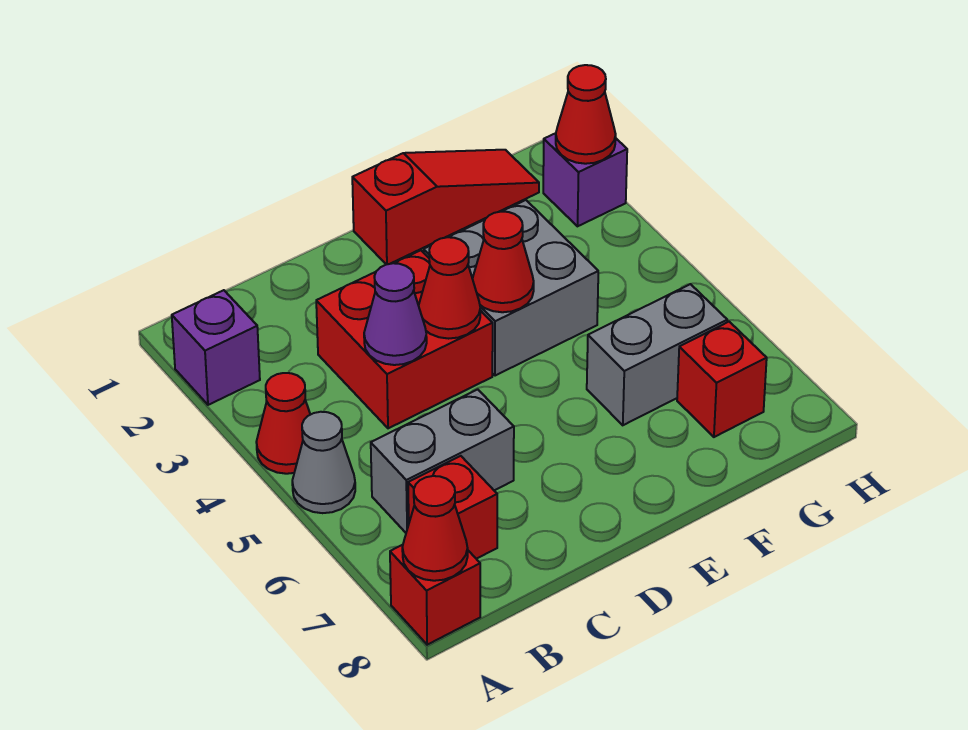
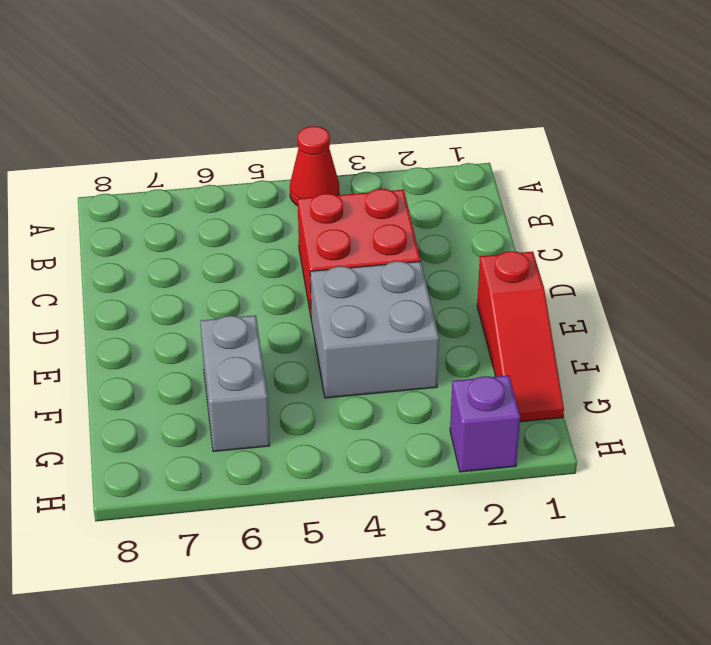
none -> purple brick A2 level 1
none -> grey cone A5 level 1
none -> red brick A8 level 1

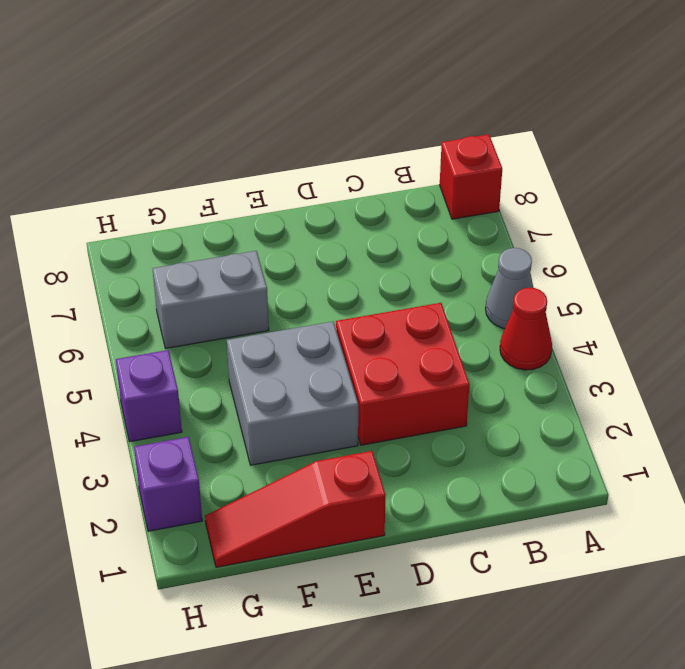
purple brick H4 level 1 -> purple brick A2 level 1
none -> grey brick B6:C6 level 1
none -> red brick B7 level 1
none -> red brick G7 level 1

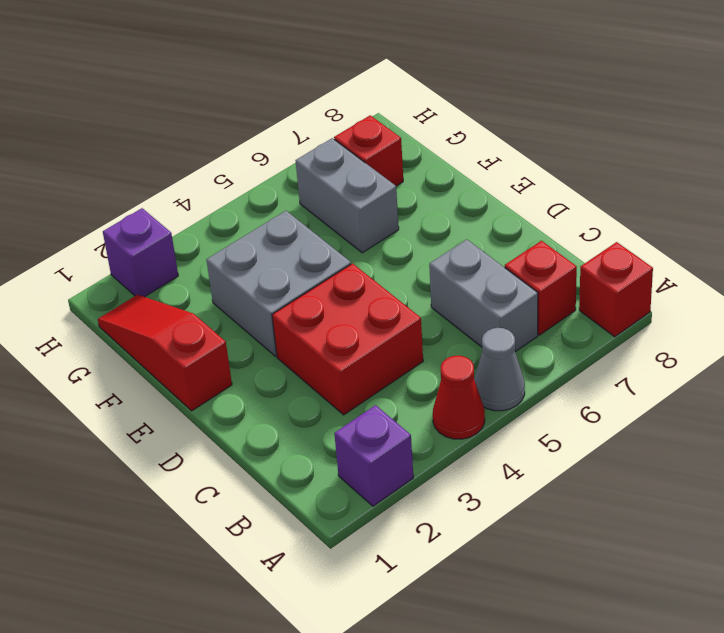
none -> red cone A8 level 2
none -> purple cone C4 level 2
none -> red cone D4 level 2

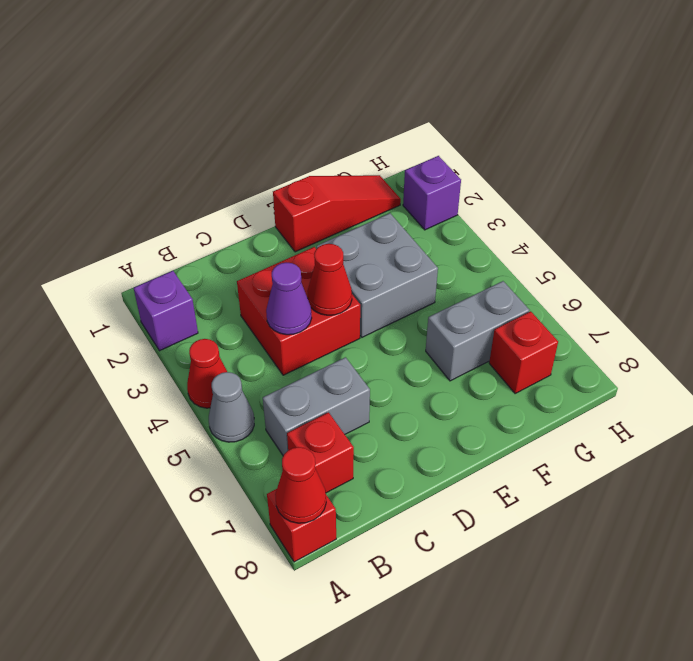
none -> red cone E4 level 2
none -> red cone H2 level 2

